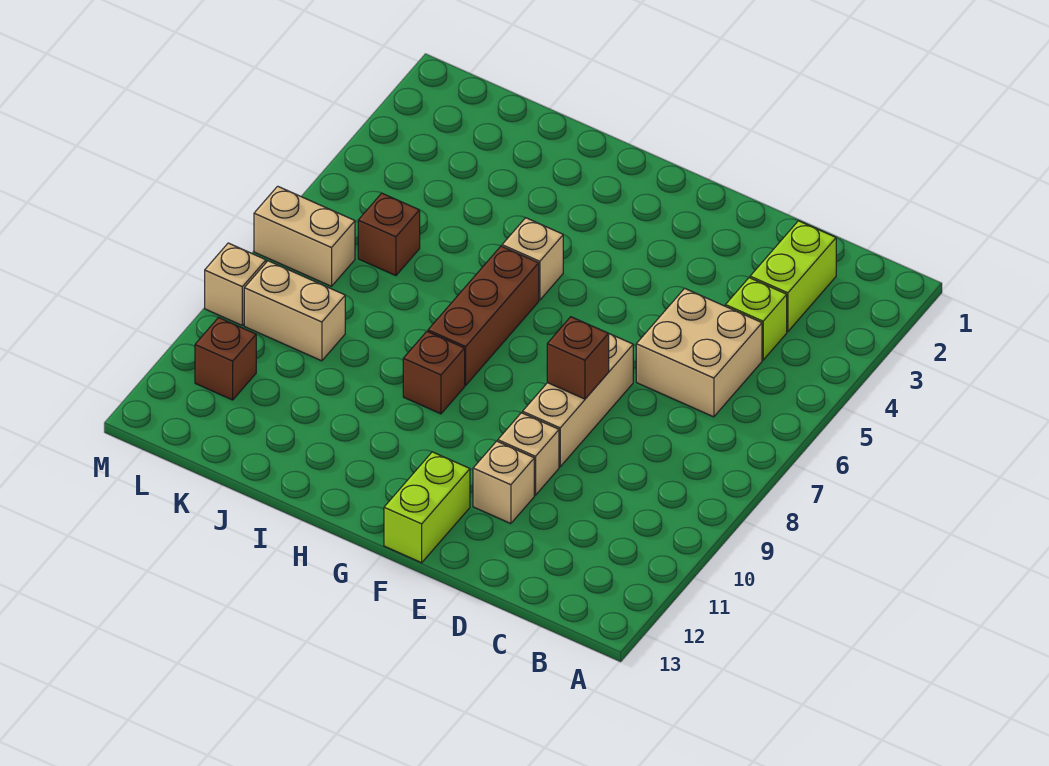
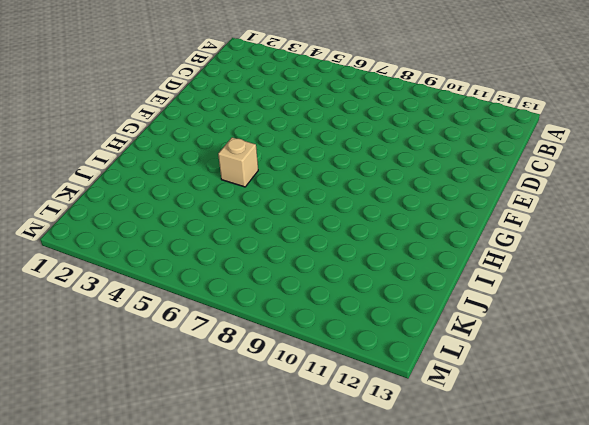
none -> lime brick C2:C3 level 1
none -> lime brick C4 level 1
none -> tan brick C5:D6 level 1

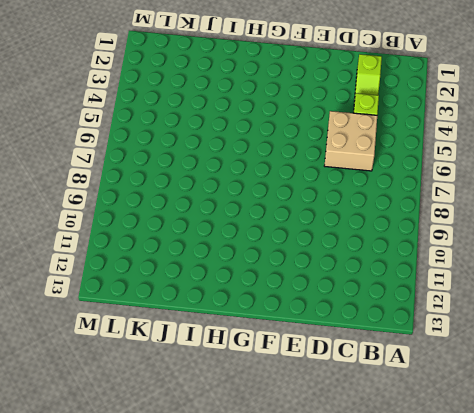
lime slope C2:C3 level 1 top 2 -> lime brick C2:C3 level 1
none -> tan brick E7:E9 level 1
none -> tan brick E10 level 1
none -> tan brick E11 level 1

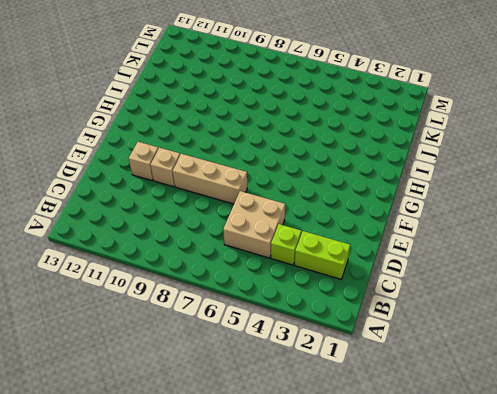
none -> lime brick F12:F13 level 1
none -> tan brick H5 level 1
none -> brown brick H6:H8 level 1

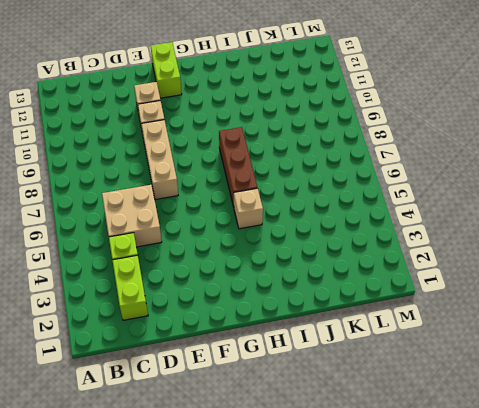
none -> brown brick H9 level 1
none -> brown brick K6 level 1
none -> tan brick K9:L9 level 1

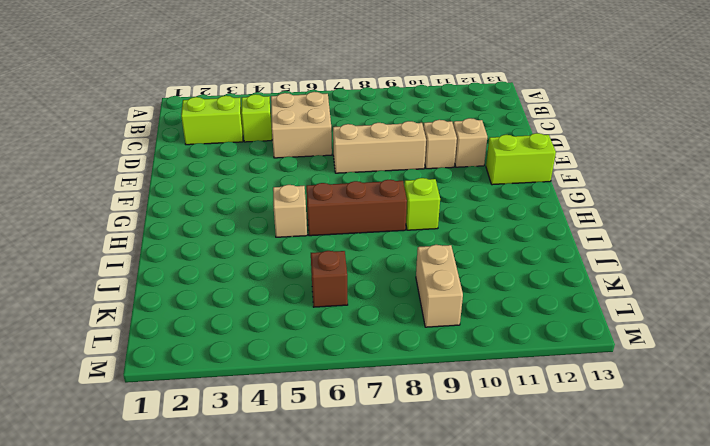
lime brick H9 level 1 -> brown brick H9 level 1
none -> tan brick L7:M7 level 1
none -> brown brick L11 level 1
none -> tan brick M9 level 1

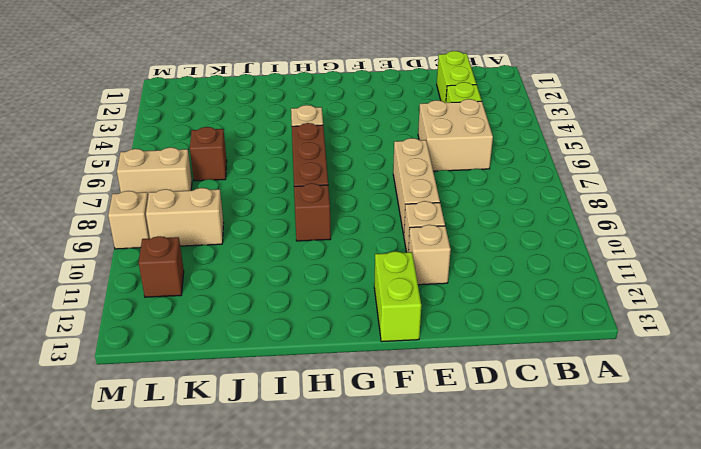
none -> brown brick E8 level 2

